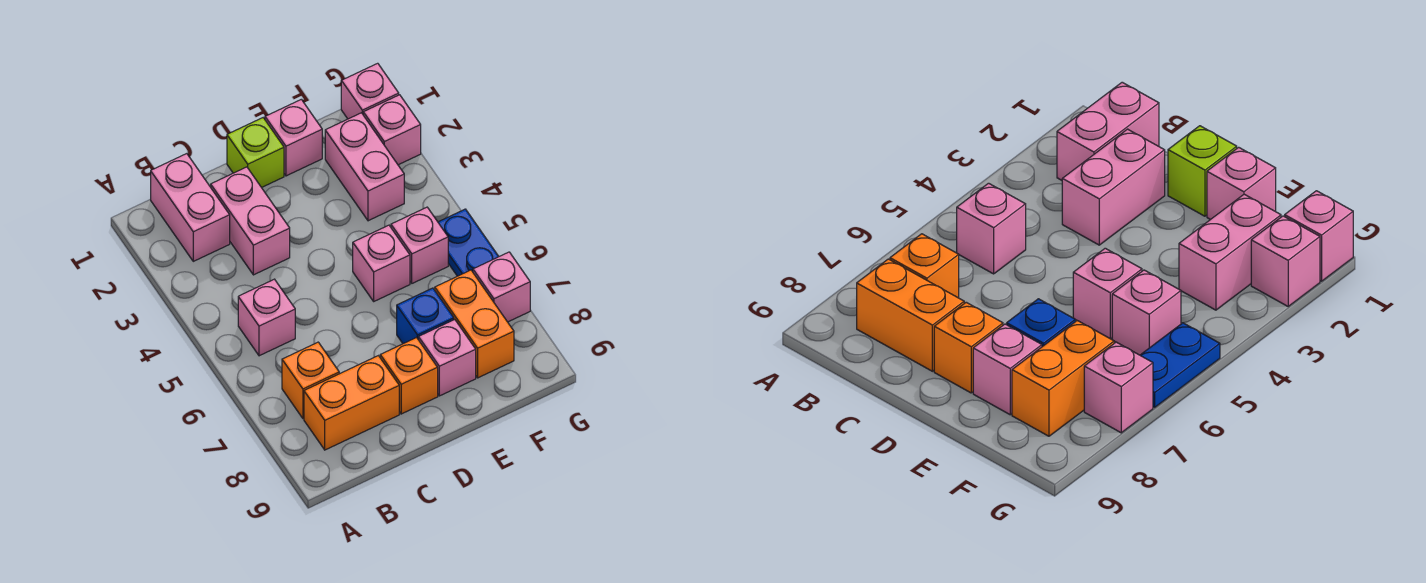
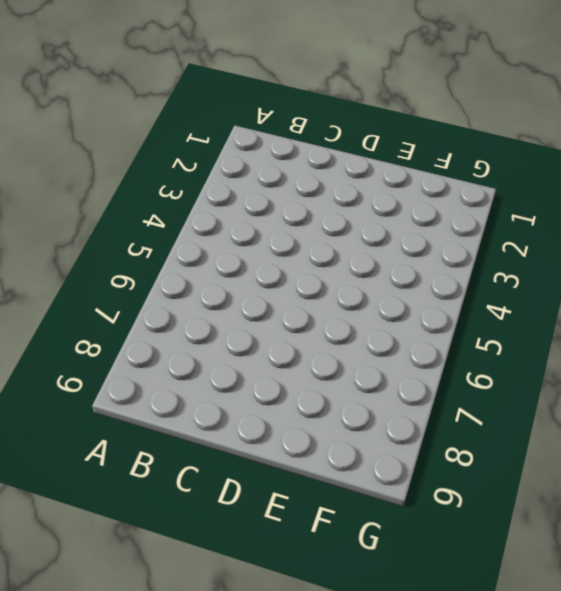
none -> pink brick B1:B2 level 1
none -> pink brick B5 level 1
none -> orange brick B7 level 1

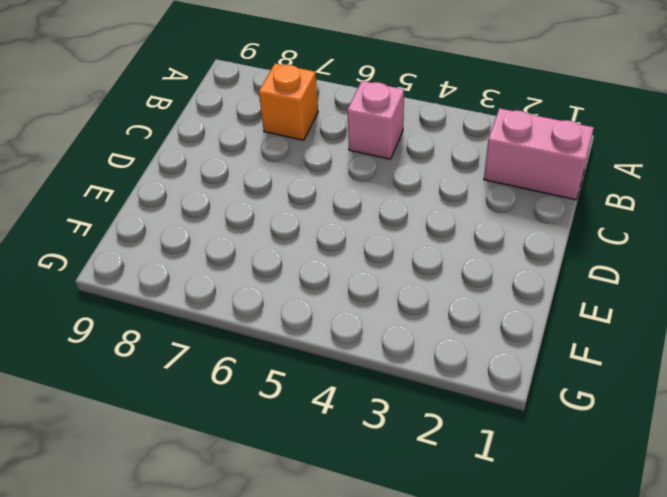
none -> orange brick B8:C8 level 1
none -> pink brick C2:C3 level 1
none -> lime brick D1 level 1

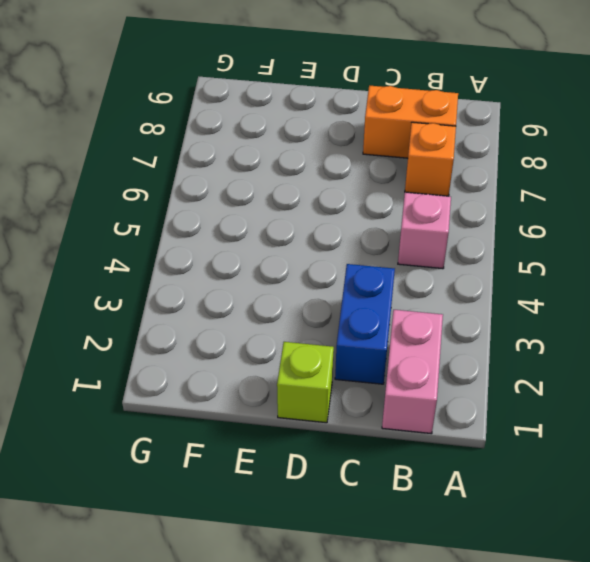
blue brick C2:C3 level 1 -> pink brick C2:C3 level 1
none -> orange brick D8 level 1
none -> pink brick E1 level 1
none -> pink brick E5 level 1

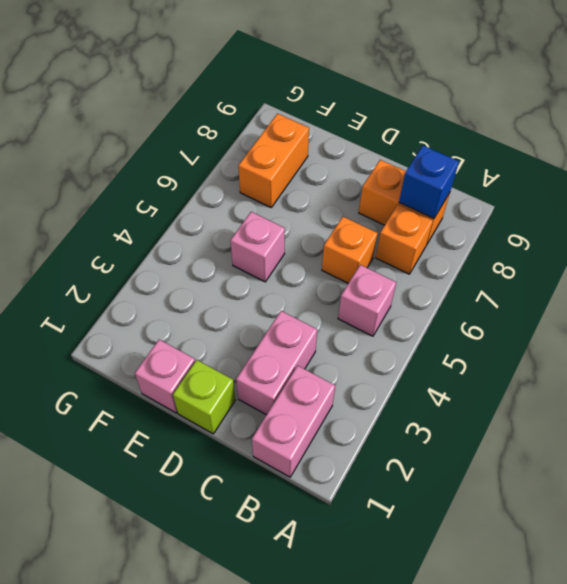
blue brick B8 level 2 -> blue brick E7 level 1
orange brick C6 level 1 -> orange brick D8 level 1
none -> pink brick E8 level 1
none -> pink brick F2:F3 level 1
none -> pink brick F5 level 1

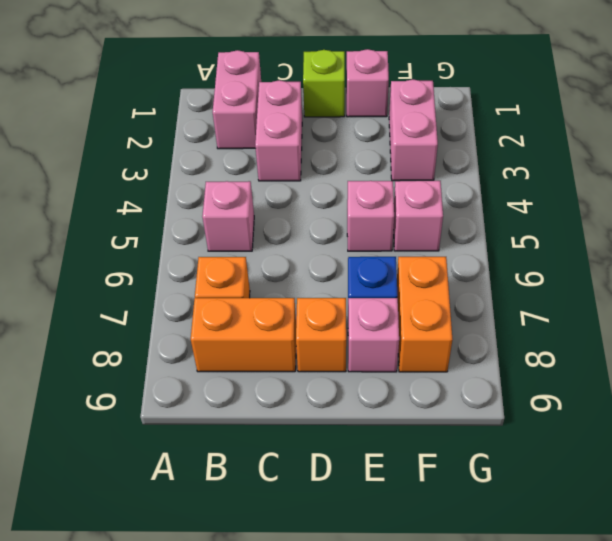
none -> pink brick G1 level 1
none -> pink brick G2 level 1
none -> blue plate G5:G6 level 1

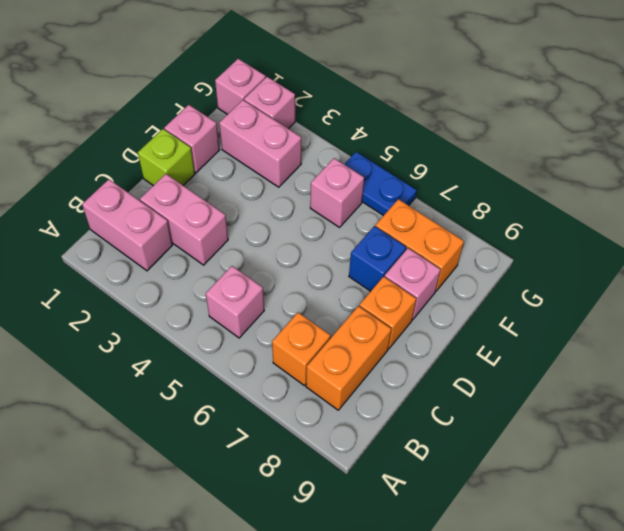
none -> pink brick E5 level 1
none -> pink brick G7 level 1

